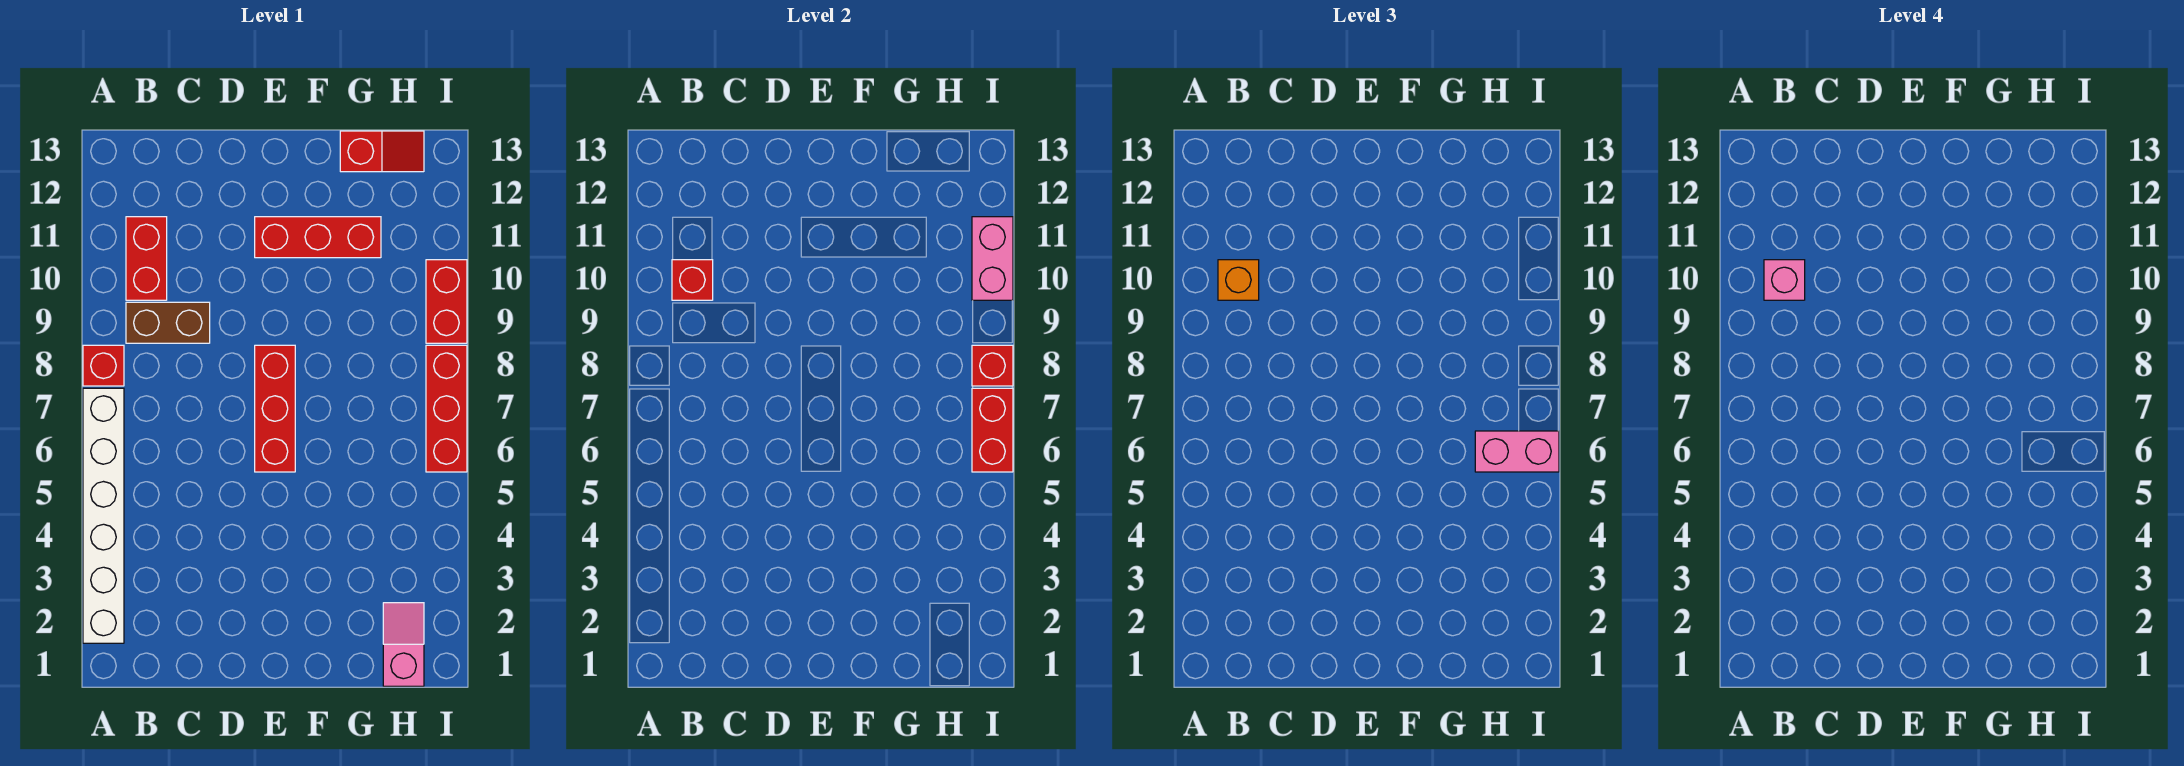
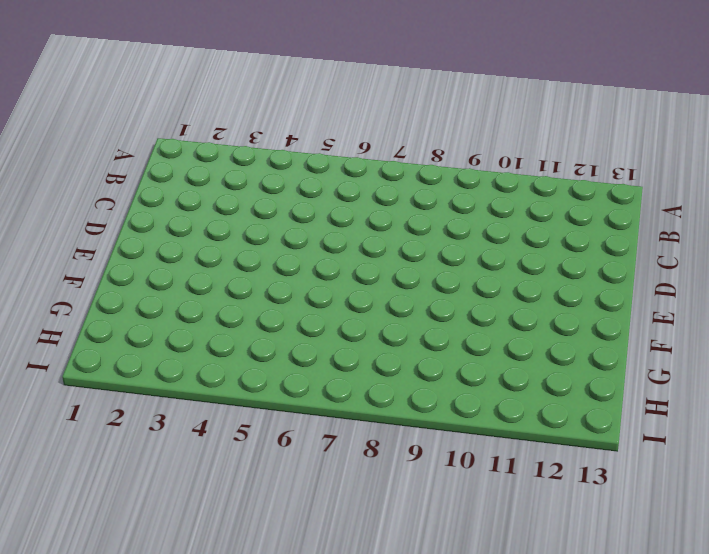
none -> white brick A2:A7 level 1
none -> red brick A8 level 1
none -> brown brick B9:C9 level 1

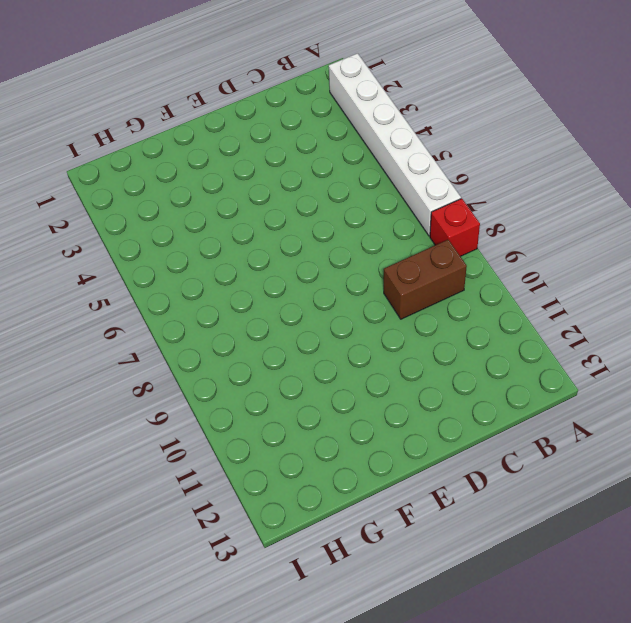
none -> red brick B10:B11 level 1
none -> red brick E6:E8 level 1
none -> red brick E11:G11 level 1

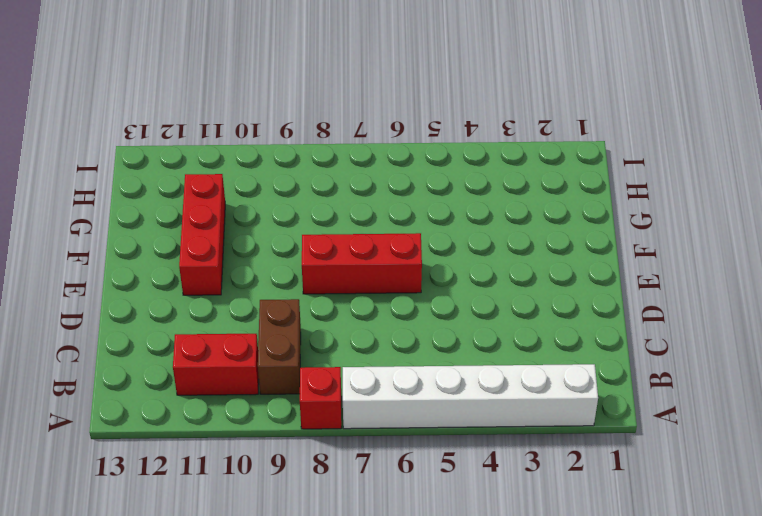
none -> red slope G13:H13 level 1 top G
none -> pink slope H1:H2 level 1 top 1
none -> red brick I6:I8 level 1

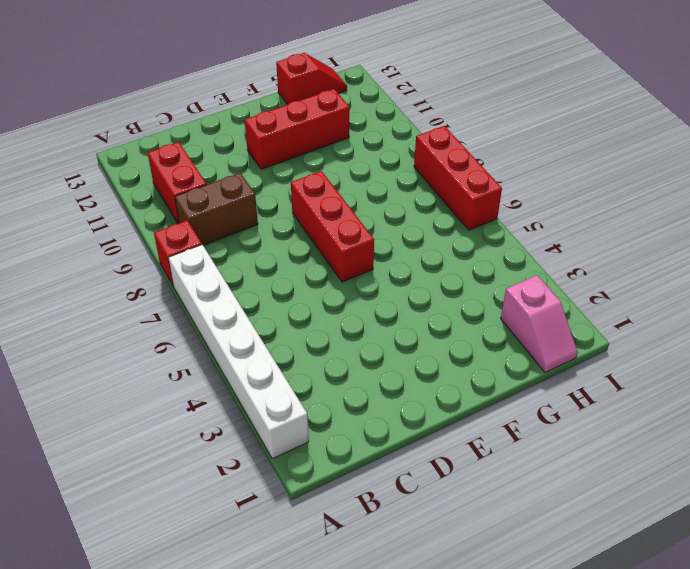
pink slope H1:H2 level 1 top 2 -> pink slope H1:H2 level 1 top 1
none -> red brick I9:I10 level 1
none -> red brick B10 level 2
none -> red brick I6:I7 level 2

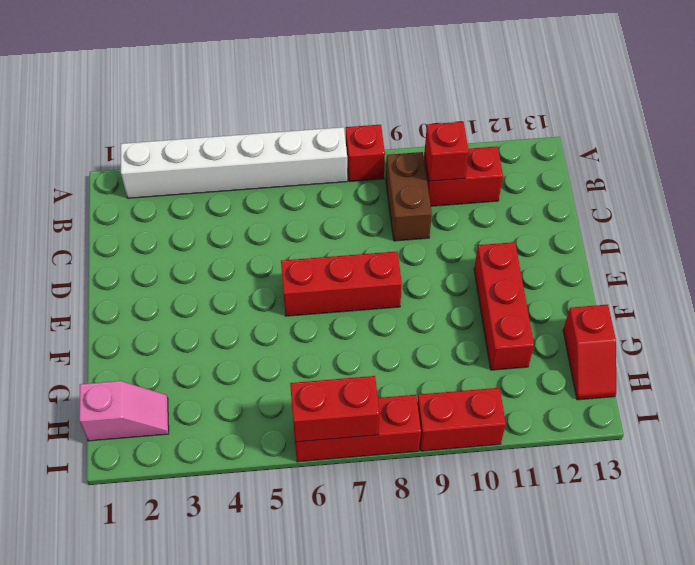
none -> red brick I8 level 2
none -> pink brick I10:I11 level 2
none -> orange brick B10 level 3

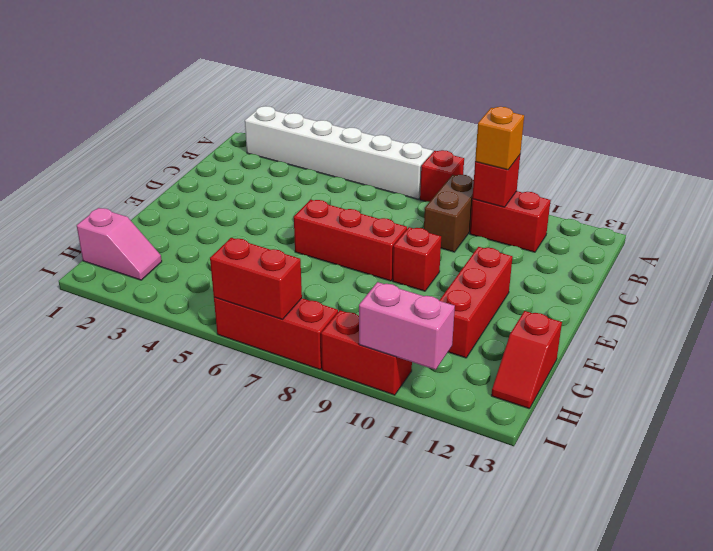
red brick E9 level 1 -> red brick I8 level 2
none -> pink brick H6:I6 level 3
none -> pink brick B10 level 4

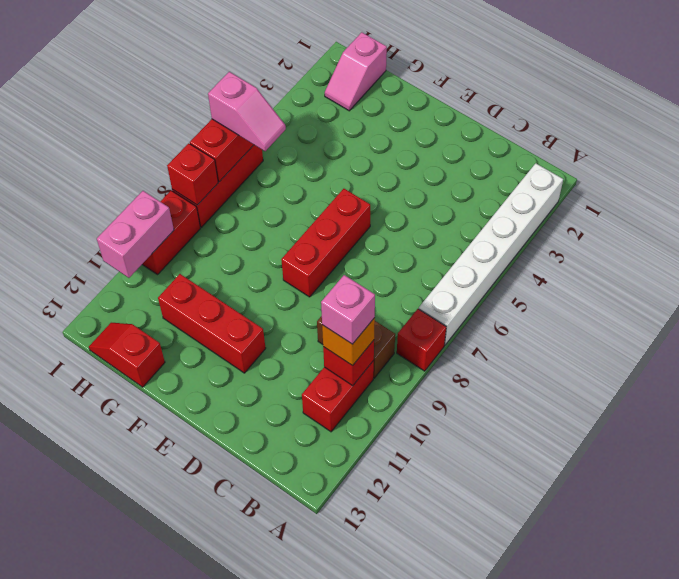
pink slope H6:I6 level 3 top I -> pink brick H6:I6 level 3

